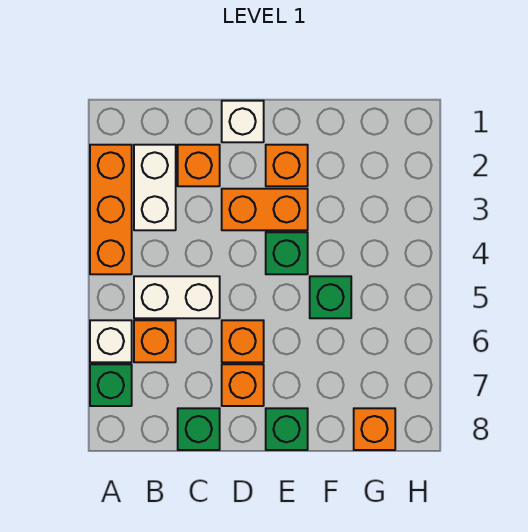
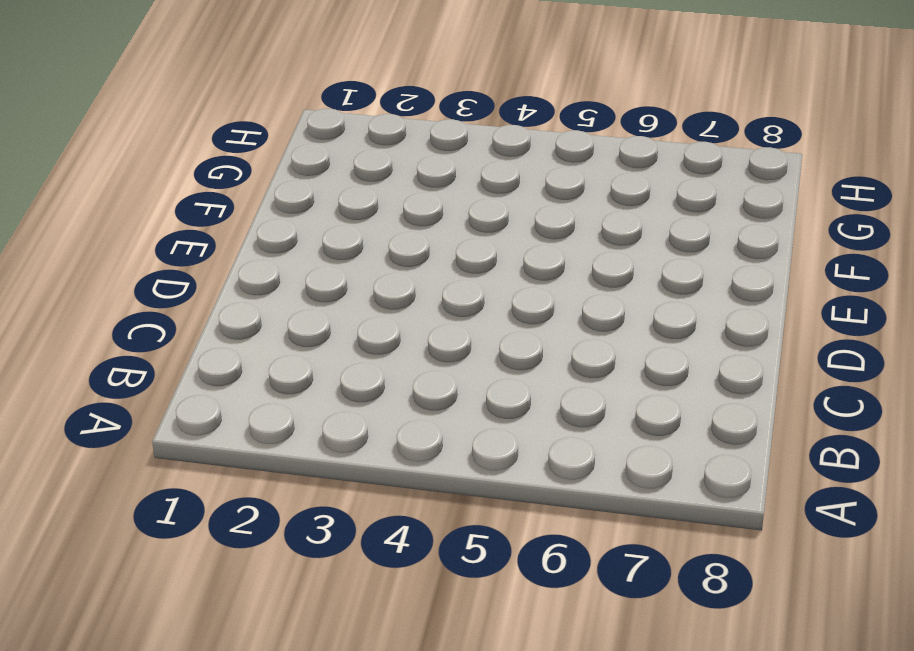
none -> orange brick A2:A4 level 1
none -> white brick A6 level 1
none -> green brick A7 level 1

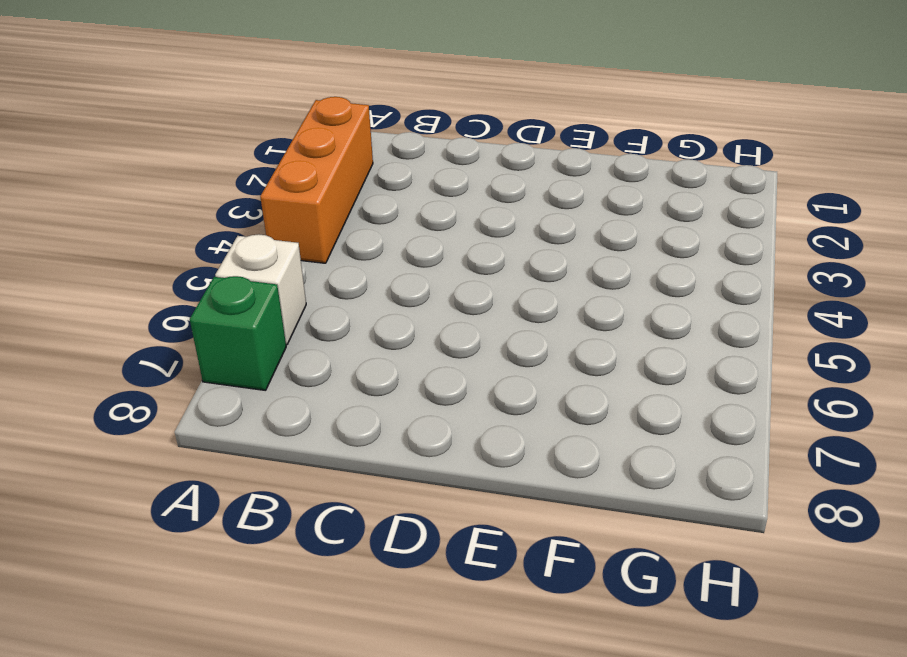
none -> white brick B2:B3 level 1
none -> white brick B5:C5 level 1
none -> orange brick B6 level 1

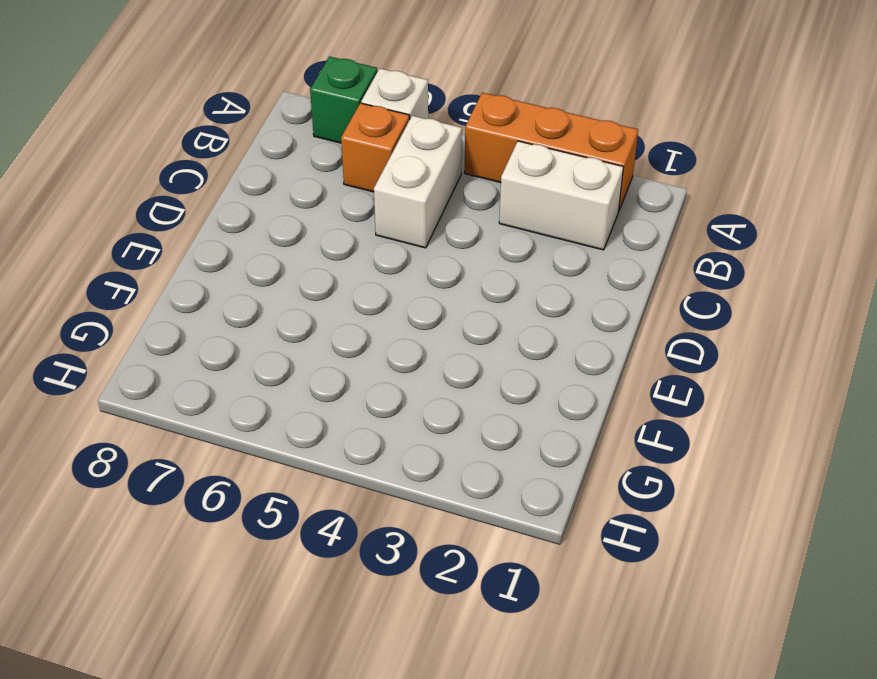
none -> orange brick C2 level 1
none -> green brick C8 level 1
none -> white brick D1 level 1

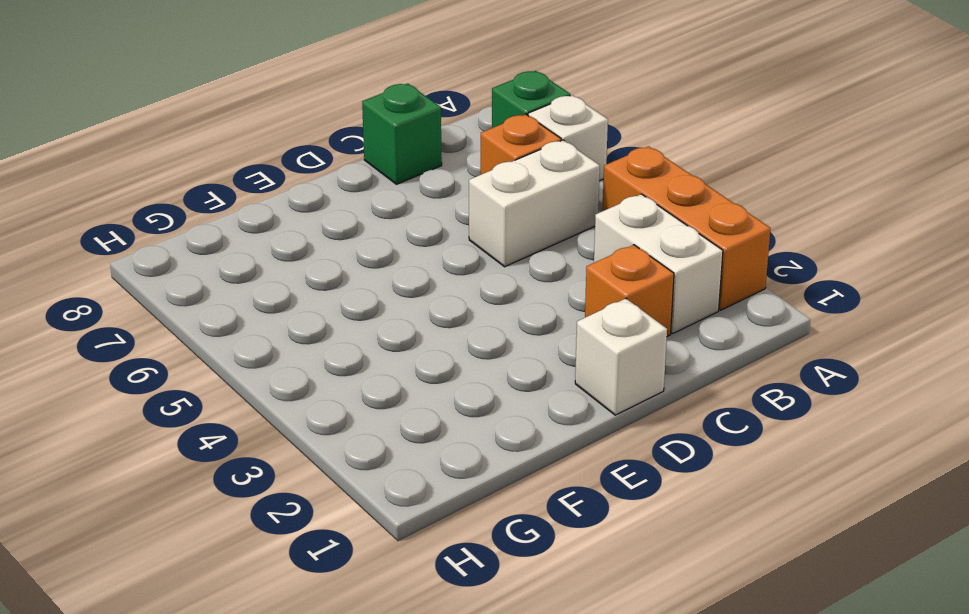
none -> orange brick D3:E3 level 1
none -> orange brick D6 level 1
none -> orange brick D7 level 1

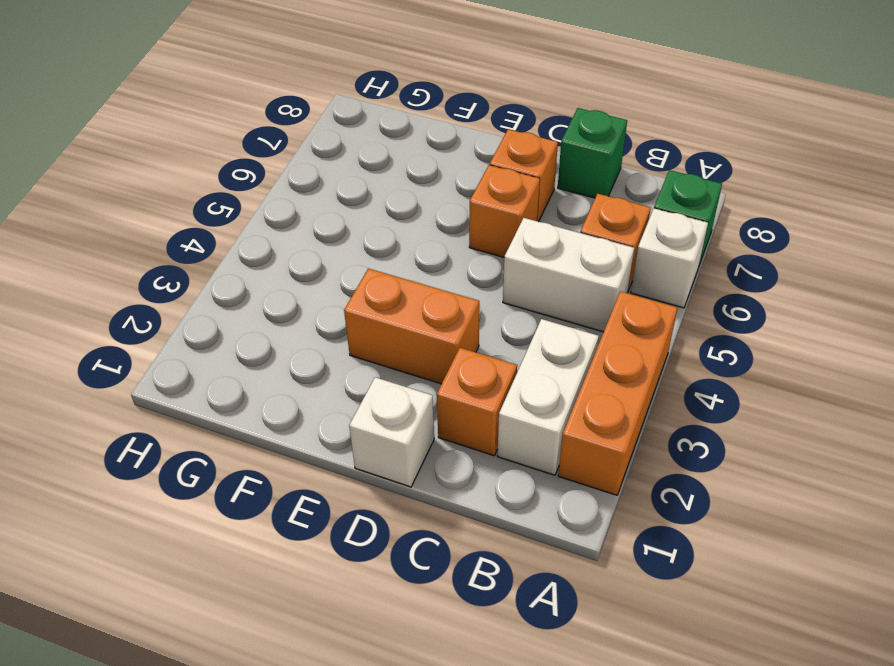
none -> orange brick E2 level 1
none -> green brick E4 level 1
none -> green brick E8 level 1

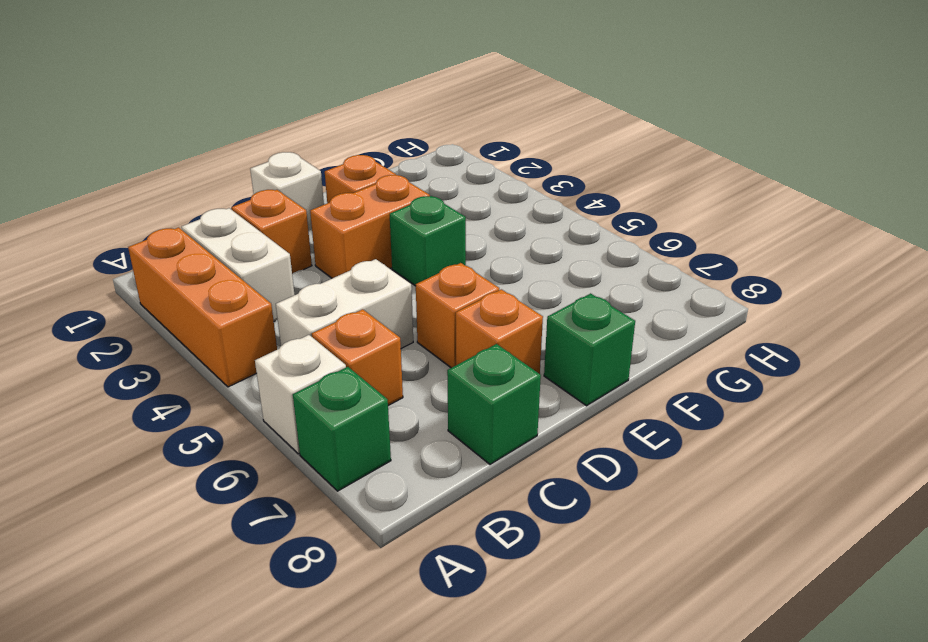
none -> green brick F5 level 1
none -> orange brick G8 level 1

